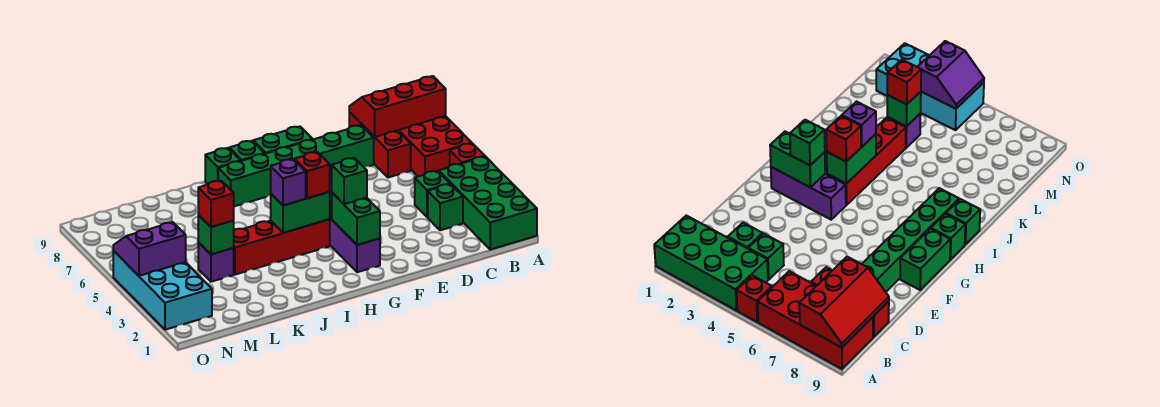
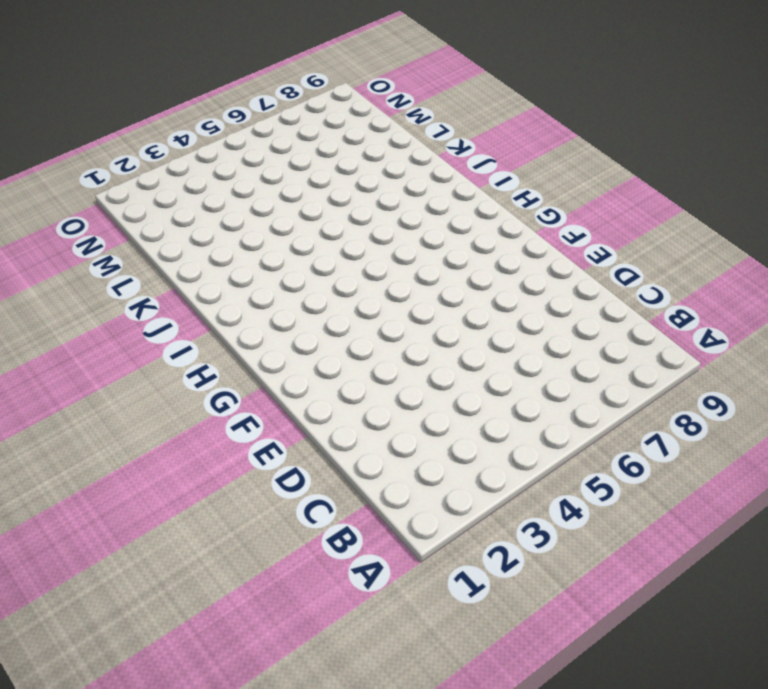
none -> green brick A1:B4 level 1
none -> red brick A5 level 1
none -> red brick A6:B9 level 1

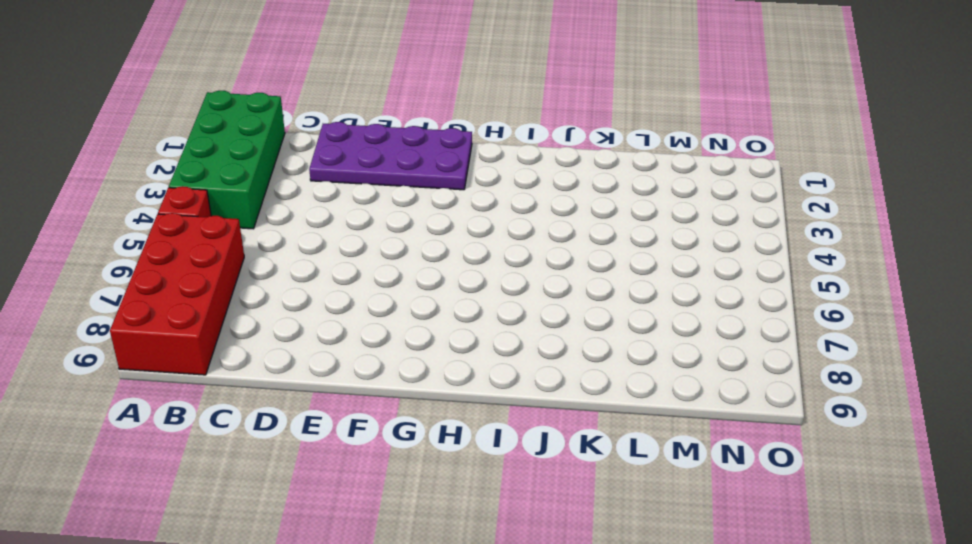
purple plate D1:G2 level 1 -> purple brick G2:G4 level 1
none -> green brick C3 level 1
none -> green brick C4 level 1
none -> red brick C7:C9 level 1

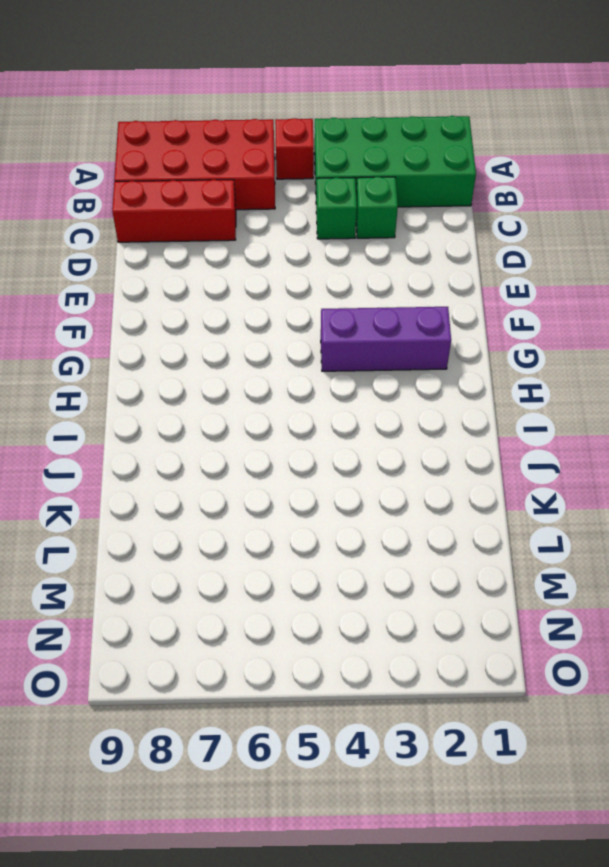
none -> green brick D8:I8 level 1
none -> green brick F9:G9 level 1
none -> red brick H4:K4 level 1

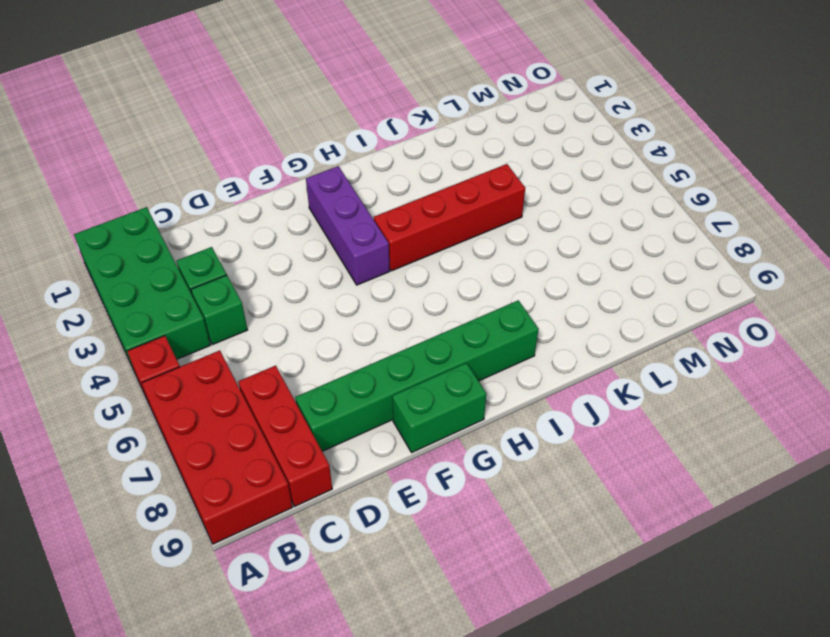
none -> green brick H9 level 1
none -> green brick I9 level 1
none -> purple brick L4 level 1

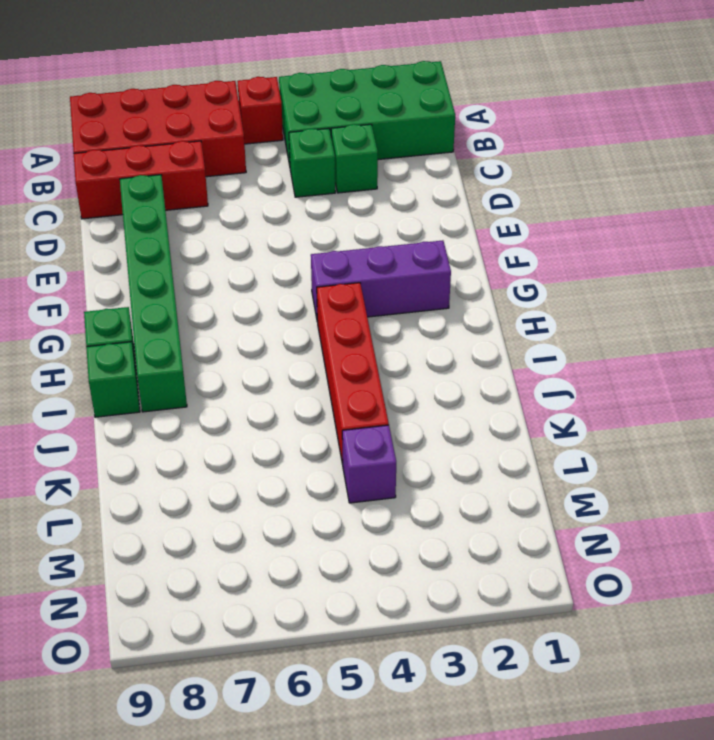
none -> green brick F9:G9 level 1
none -> cyan brick N2:O5 level 1
none -> red slope A8:C9 level 2 top 8

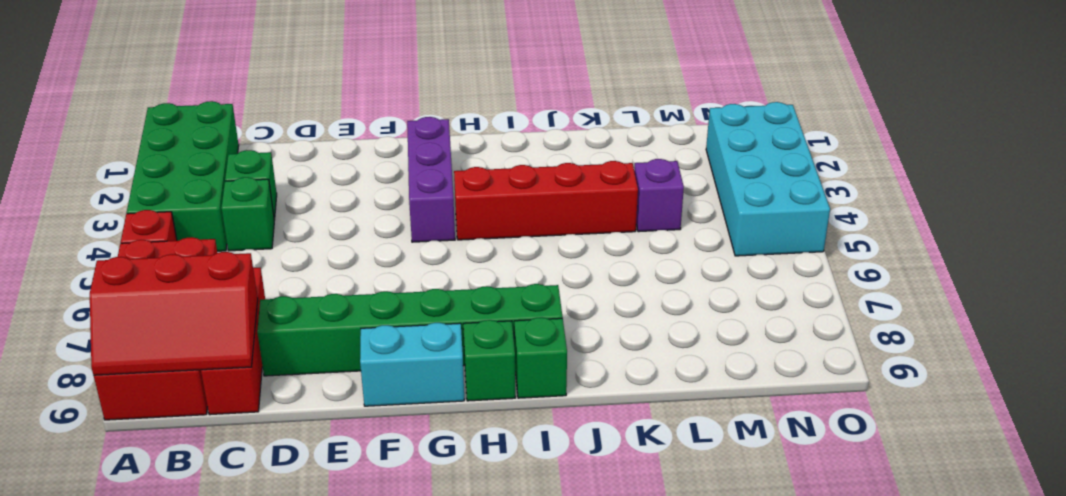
cyan brick F9:G9 level 1 -> green brick F9:G9 level 1
none -> green brick G2:G3 level 2
none -> green brick H4:I4 level 2
none -> green brick L4 level 2

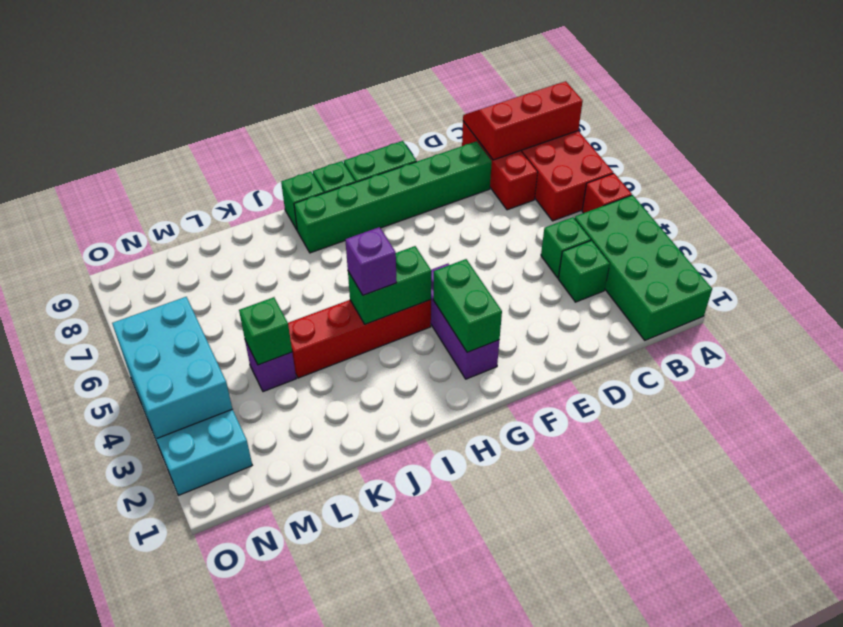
cyan brick N3:O5 level 2 -> purple slope N4:O5 level 2 top 4
none -> green brick G3 level 3
none -> red brick H4 level 3
none -> red brick L4 level 3

